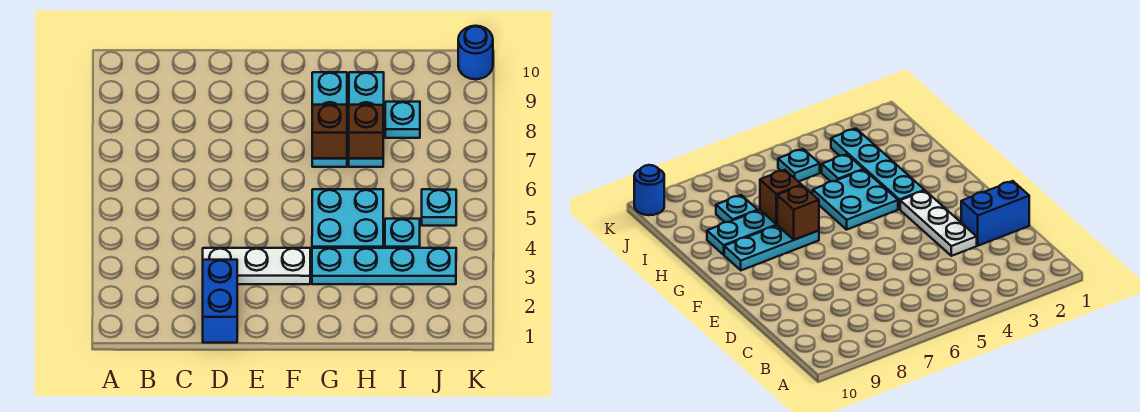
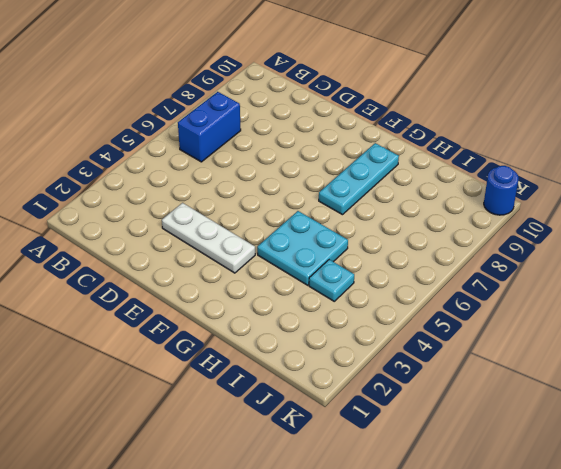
blue brick B6:B7 level 1 -> blue brick D1:D2 level 1
none -> cyan plate G3:J3 level 1
none -> cyan plate H7:H9 level 1
none -> cyan plate I8 level 1

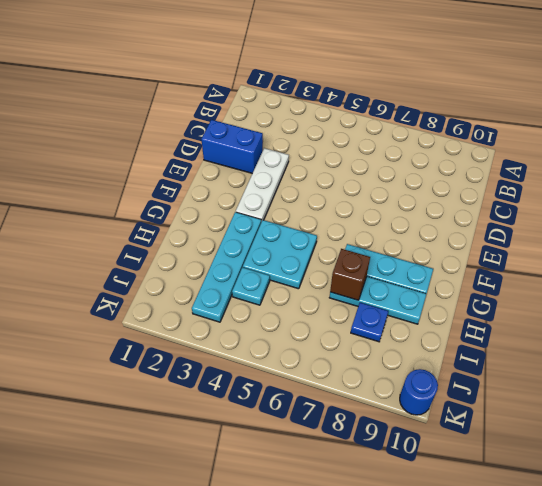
blue plate I8 level 1 -> cyan plate I8 level 1
none -> cyan plate J5 level 1
none -> brown brick G7 level 2

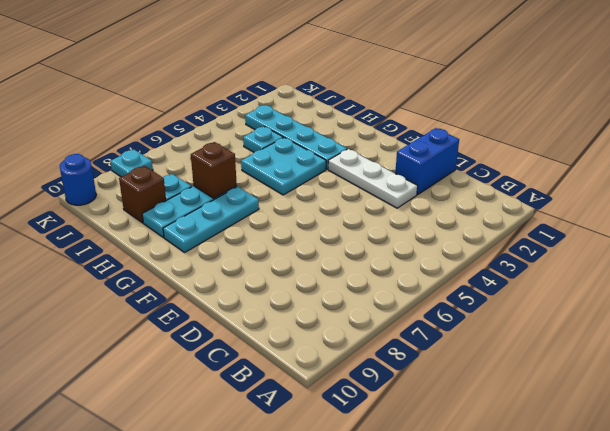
brown brick I9 level 1 -> brown brick G7 level 2
cyan plate K8 level 1 -> cyan plate J5 level 1

